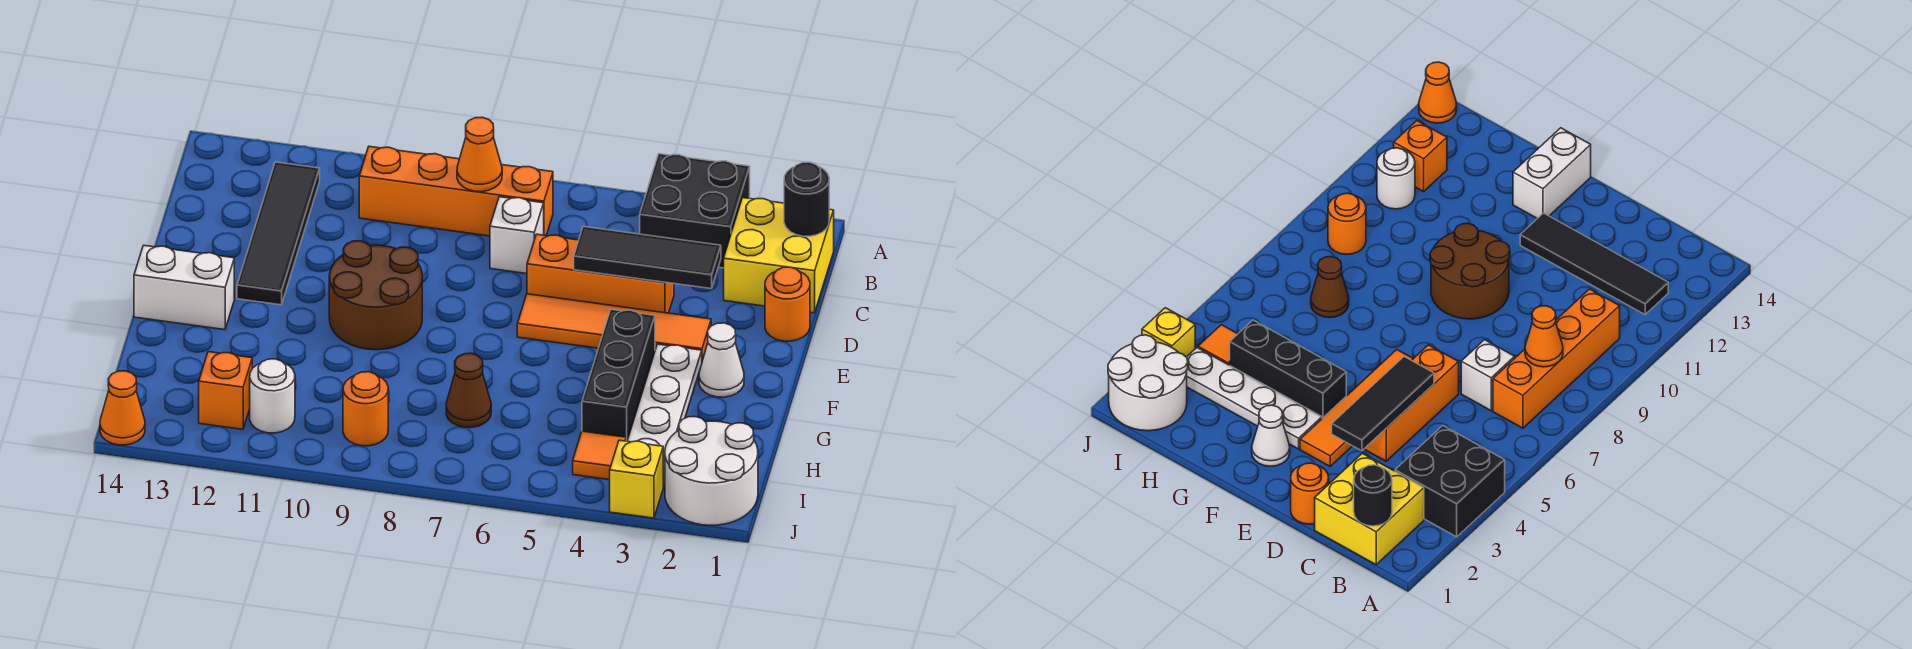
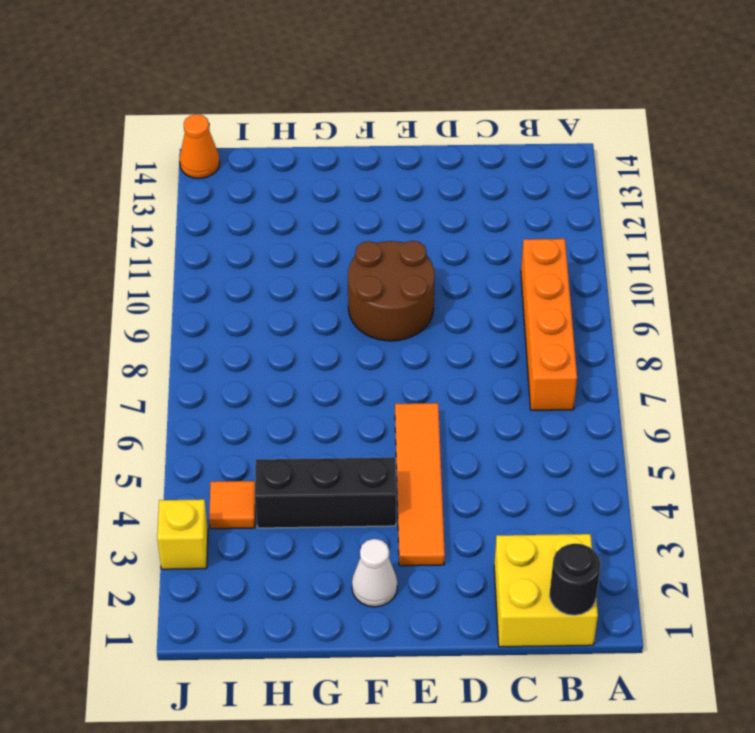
none -> black brick A3:B4 level 1
none -> black tile B12:E12 level 1
none -> white brick C7 level 1

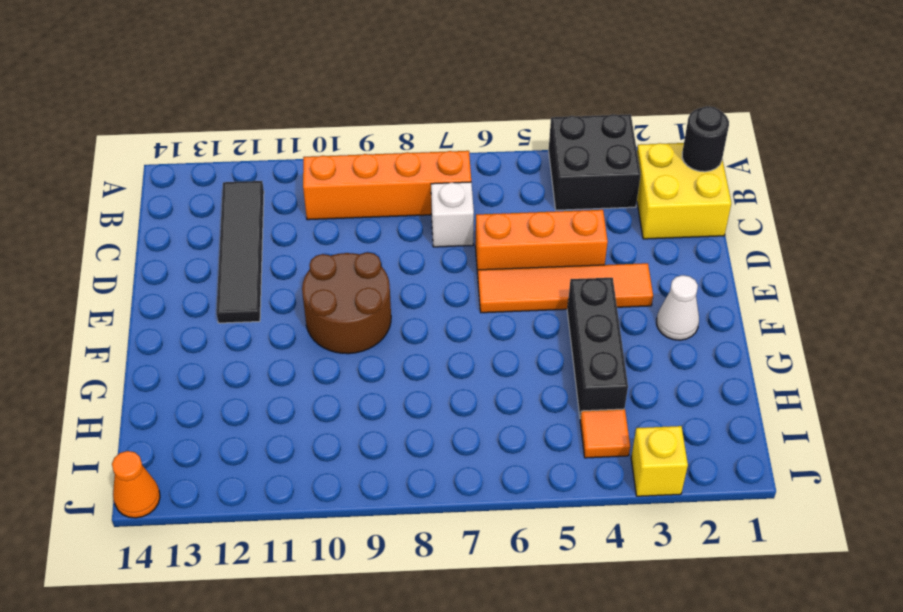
none -> orange round brick D1 level 1
none -> white plate F3:I3 level 1
none -> white brick F13:F14 level 1

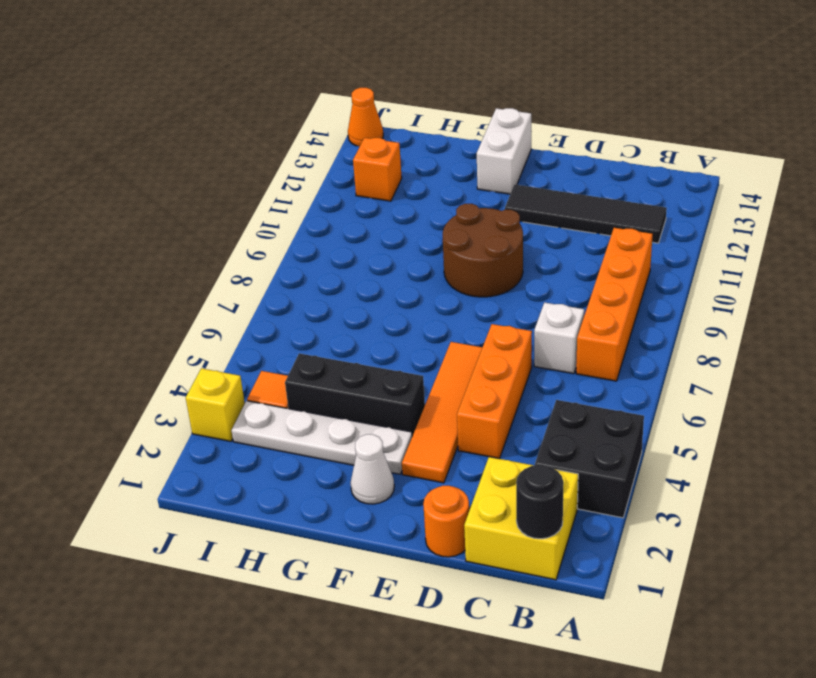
none -> brown cone H7 level 1
none -> white round brick I1:J2 level 1
none -> orange round brick I9 level 1

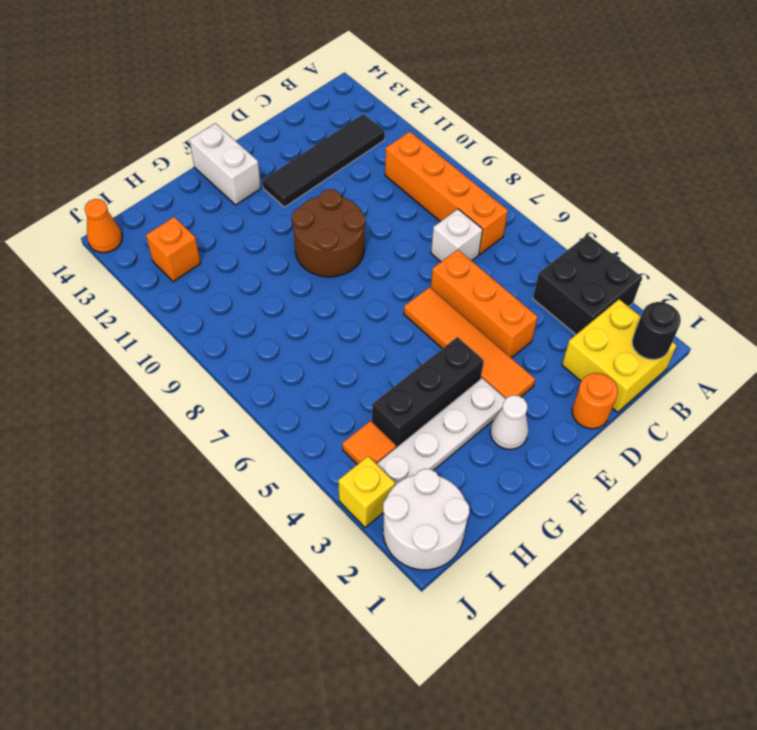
none -> brown cone H7 level 1
none -> orange round brick I9 level 1
none -> white round brick I11 level 1

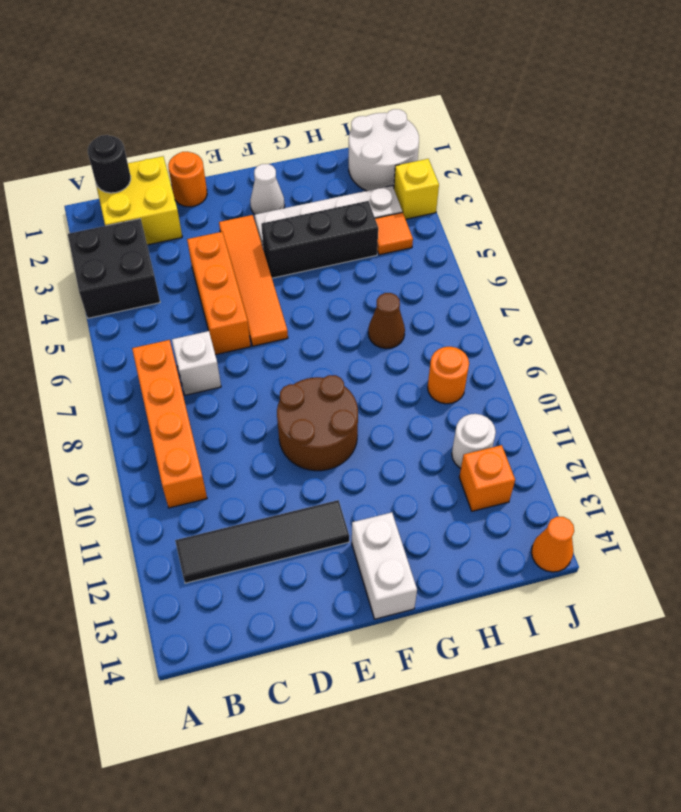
none -> orange cone B8 level 2
none -> black tile D3:D5 level 2

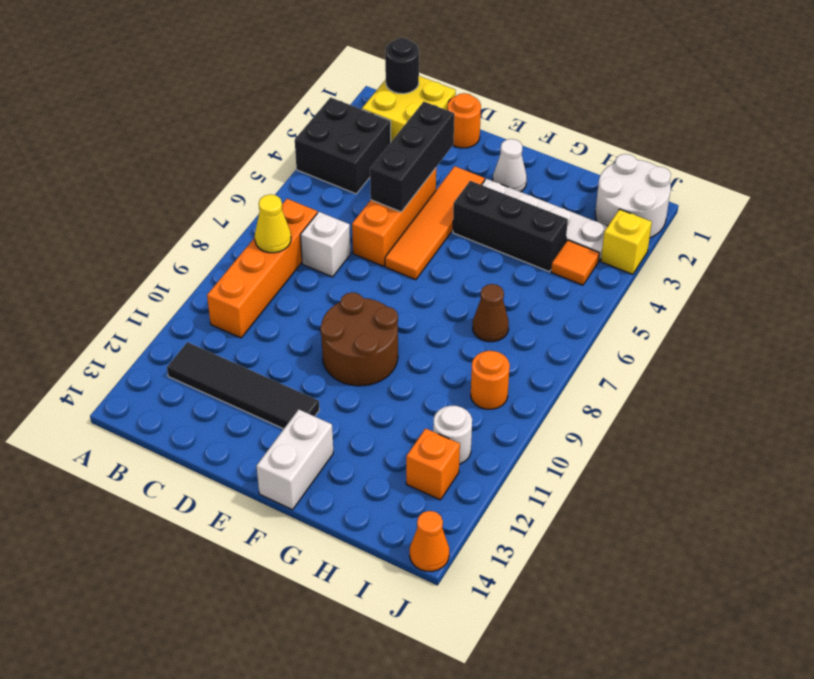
yellow cone B8 level 2 -> orange cone B8 level 2
black brick D3:D5 level 2 -> black tile D3:D5 level 2

